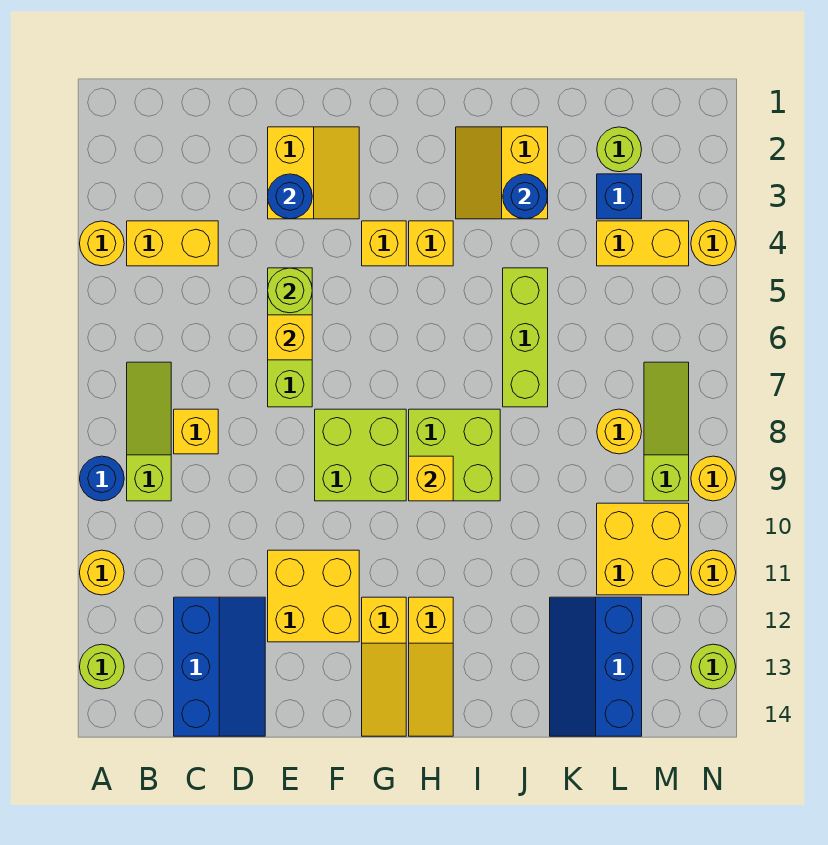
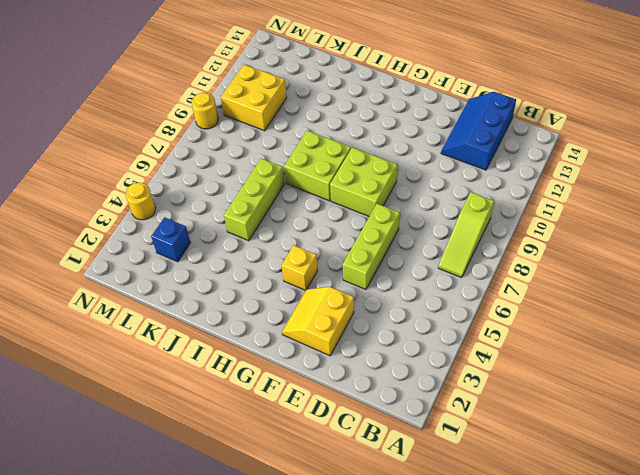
none -> yellow round brick A4 level 1
none -> blue round brick A9 level 1
none -> yellow round brick A11 level 1
none -> lime round brick A13 level 1

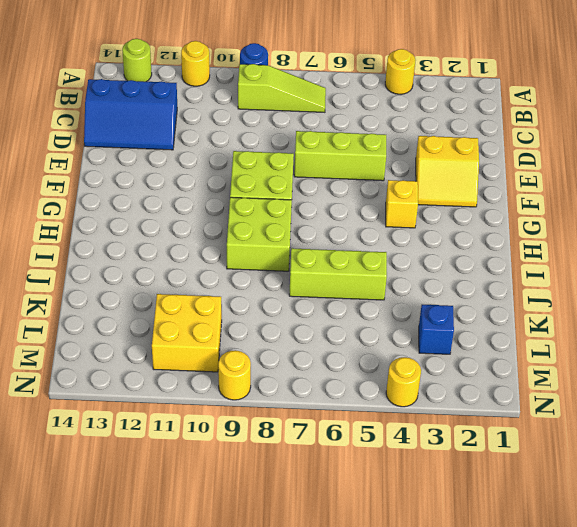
none -> yellow brick B4:C4 level 1
none -> yellow brick C8 level 1
none -> yellow brick E11:F12 level 1
none -> yellow slope G12:G14 level 1 top 12

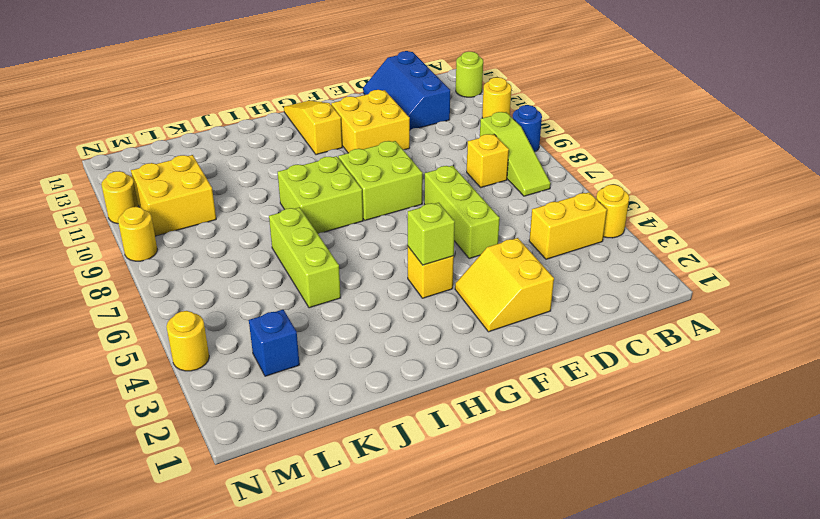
lime brick G4 level 2 -> none
none -> yellow brick H4 level 1
none -> yellow slope H12:H14 level 1 top 12
none -> yellow slope I2:J3 level 1 top J
none -> blue slope K12:L14 level 1 top L

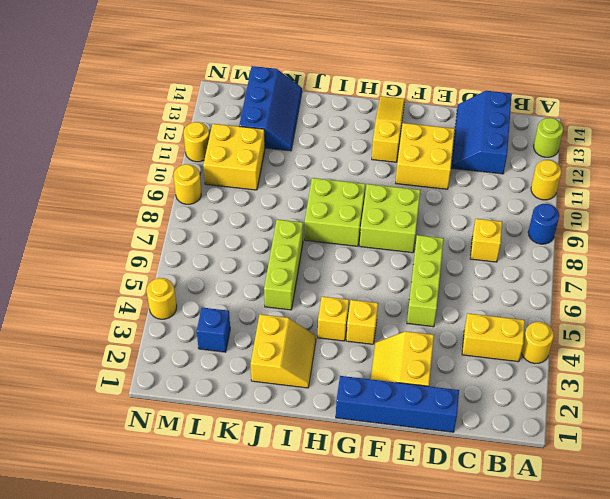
blue brick D1:G1 level 1 -> none
none -> lime slope B7:B9 level 1 top 9
none -> yellow slope H12:H14 level 1 top 12
none -> lime round brick L2 level 1
none -> yellow brick L4:M4 level 1

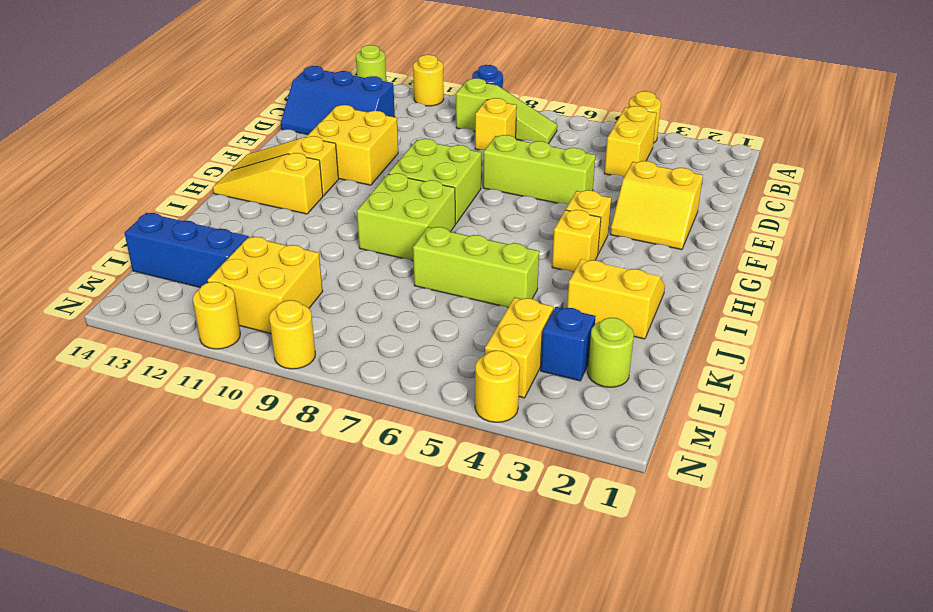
none -> yellow round brick L8 level 1
none -> lime slope M7:M9 level 1 top 9
none -> lime round brick N13 level 1
none -> blue round brick E3 level 2

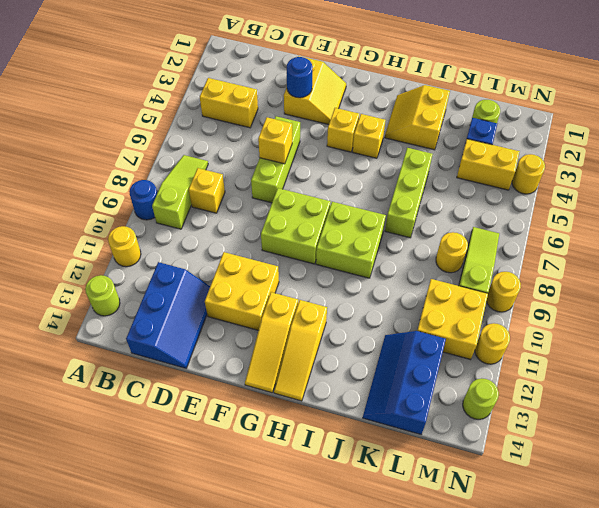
none -> yellow round brick A4 level 1
none -> lime round brick E5 level 2
none -> yellow brick H9 level 2
none -> blue round brick J3 level 2

